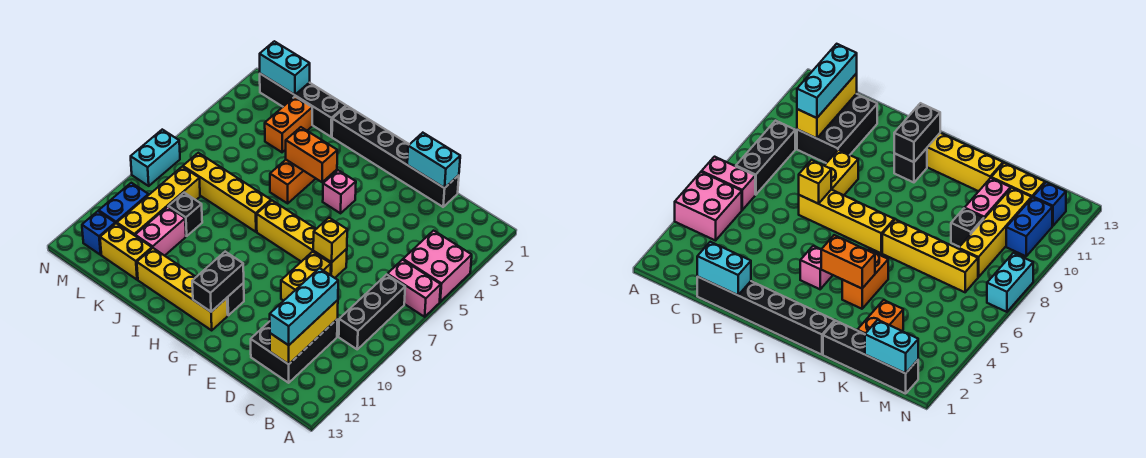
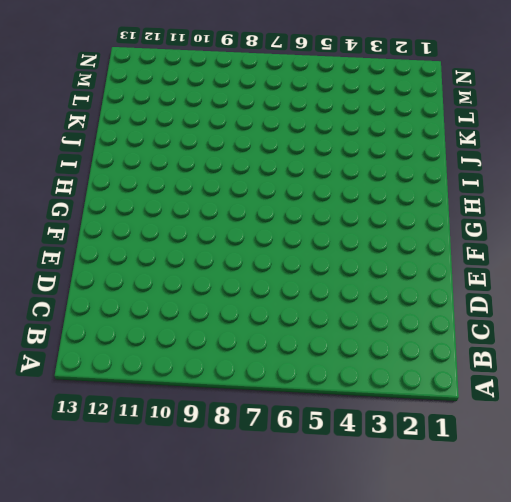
none -> pink brick A4:B5 level 1
none -> pink brick A6:B6 level 1
none -> black brick B7:B9 level 1

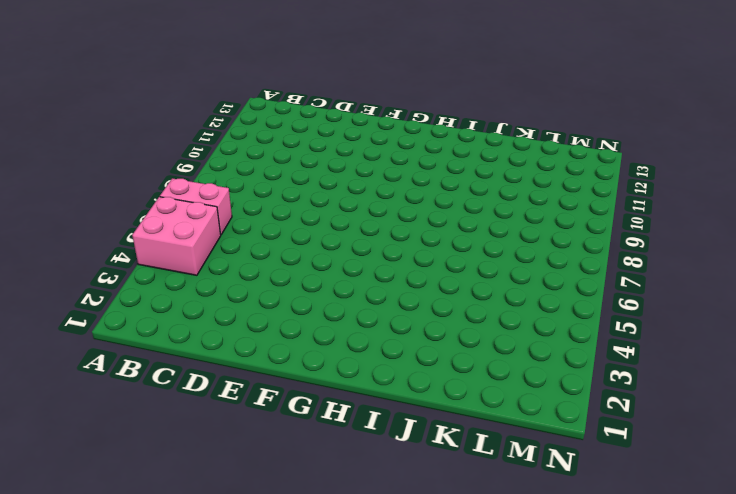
none -> black brick B7:B9 level 1
none -> black brick C10:D12 level 1
none -> black brick D1:I1 level 1

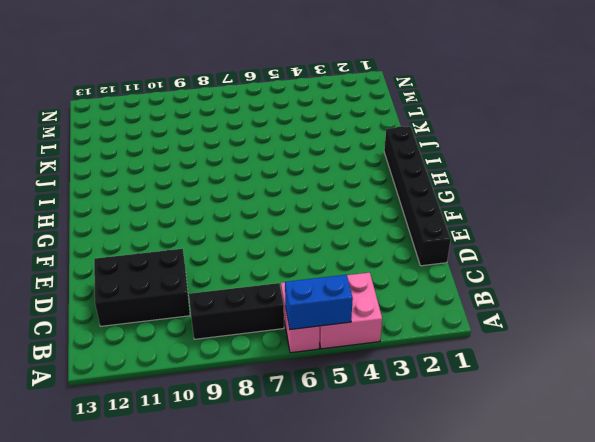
blue brick A5:A6 level 2 -> blue brick M10:M11 level 1
none -> yellow brick E7:H7 level 1
none -> yellow brick E8:E9 level 1
none -> pink brick G4 level 1

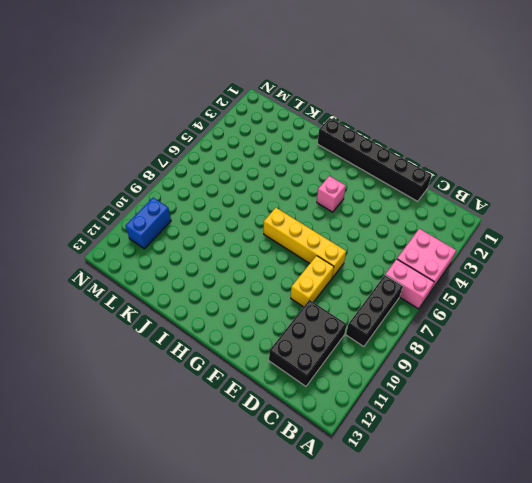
none -> black brick G11 level 1
none -> yellow brick G12:J12 level 1
none -> orange brick I4:I5 level 1

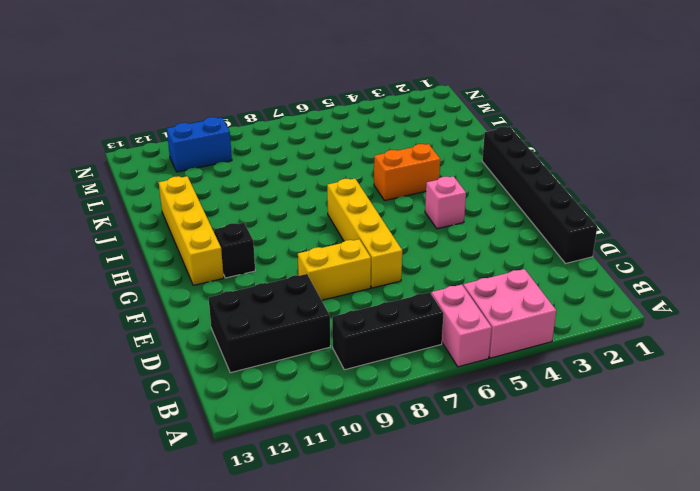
none -> yellow brick I7:L7 level 1
none -> black brick J1:M1 level 1
none -> orange brick K2:K3 level 1

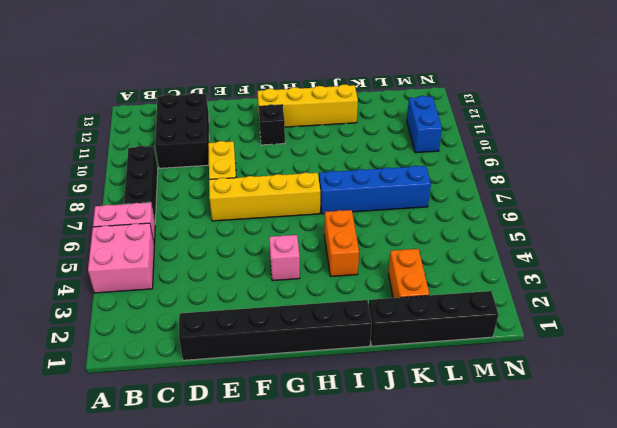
blue brick I7:L7 level 1 -> yellow brick I7:L7 level 1
none -> black brick K9 level 1
none -> pink brick K10:K11 level 1
none -> yellow brick K12:L12 level 1

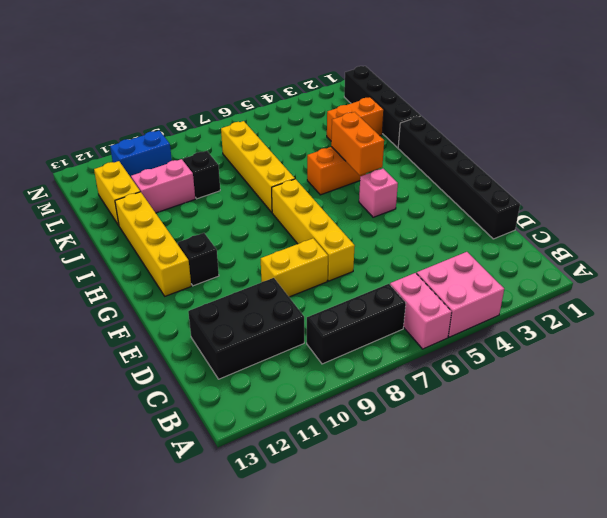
none -> yellow brick L8:L11 level 1
none -> blue brick M12 level 1
none -> cyan brick N7:N8 level 1

